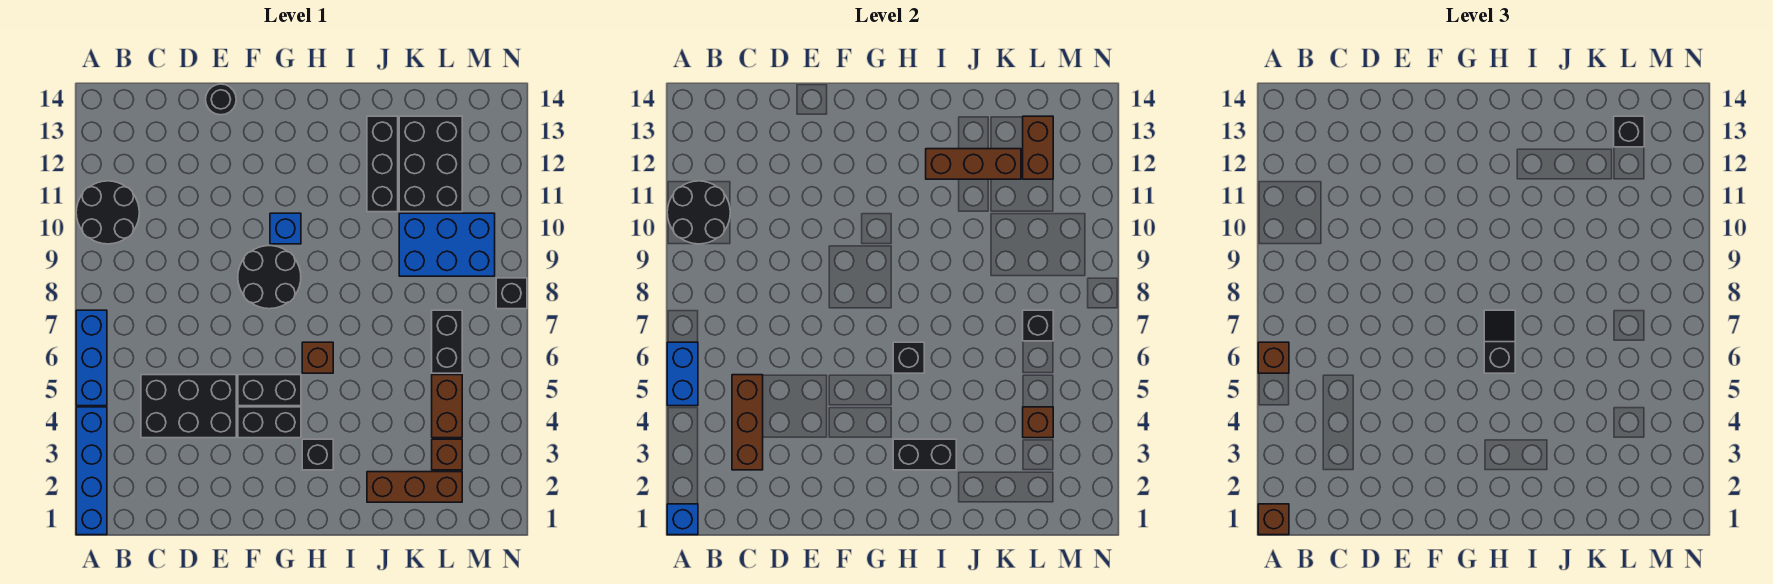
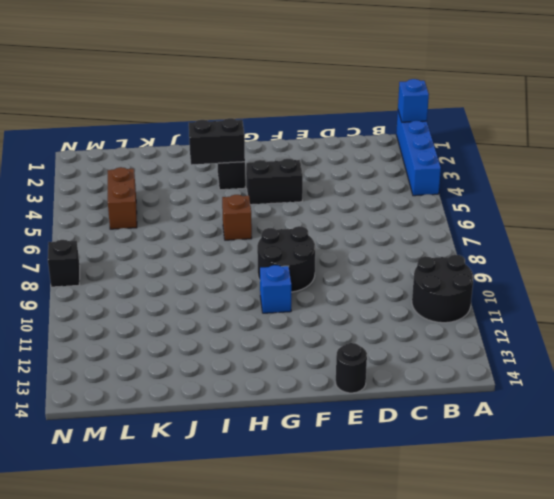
none -> blue brick A5:A7 level 1
none -> black brick C4:E5 level 1
none -> black brick F5:G5 level 1
none -> brown brick J2:L2 level 1

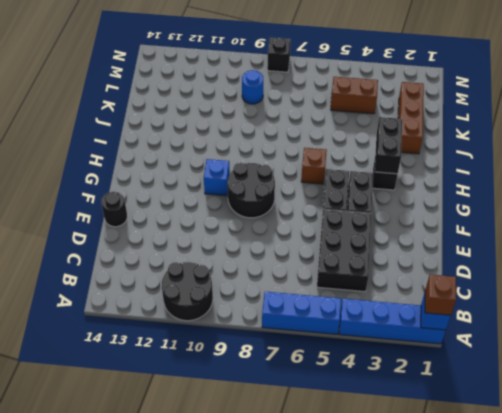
blue round brick L9 level 1 -> blue brick K9:M10 level 1
none -> black brick J11:J13 level 1
none -> black brick K11:L13 level 1
none -> brown brick L3 level 1
none -> black brick L6:L7 level 1

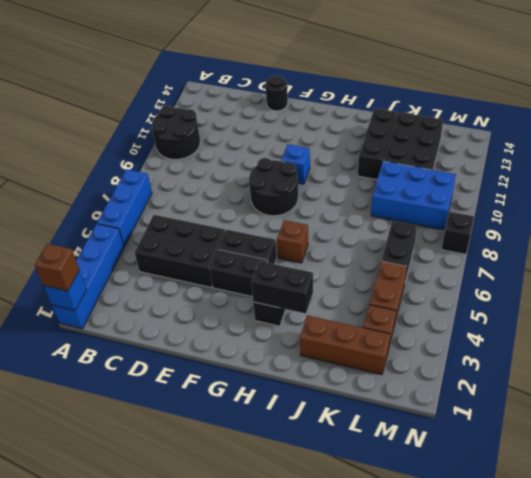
none -> blue brick A5:A6 level 2
none -> black round brick A10:B11 level 2
none -> brown brick C3:C5 level 2
none -> black brick H6 level 2

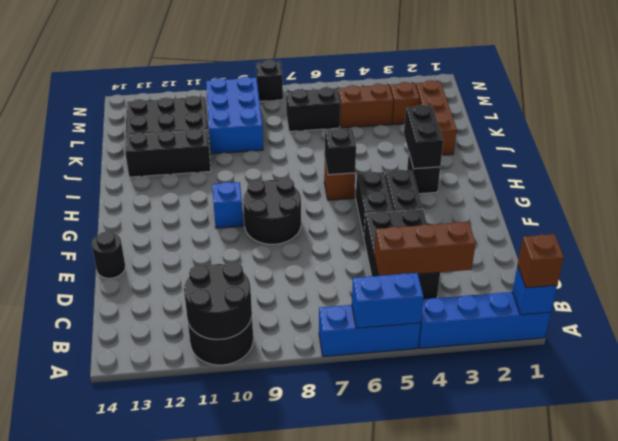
none -> brown brick I12:K12 level 2
none -> brown brick L4 level 2
none -> black brick L7 level 2
none -> brown brick L12:L13 level 2

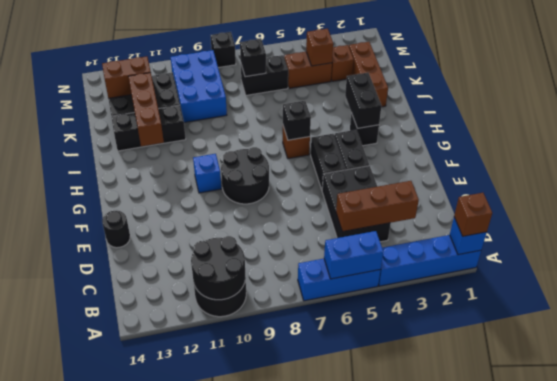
none -> brown brick A6 level 3
none -> black slope H6:H7 level 3 top 6
none -> black brick L13 level 3

